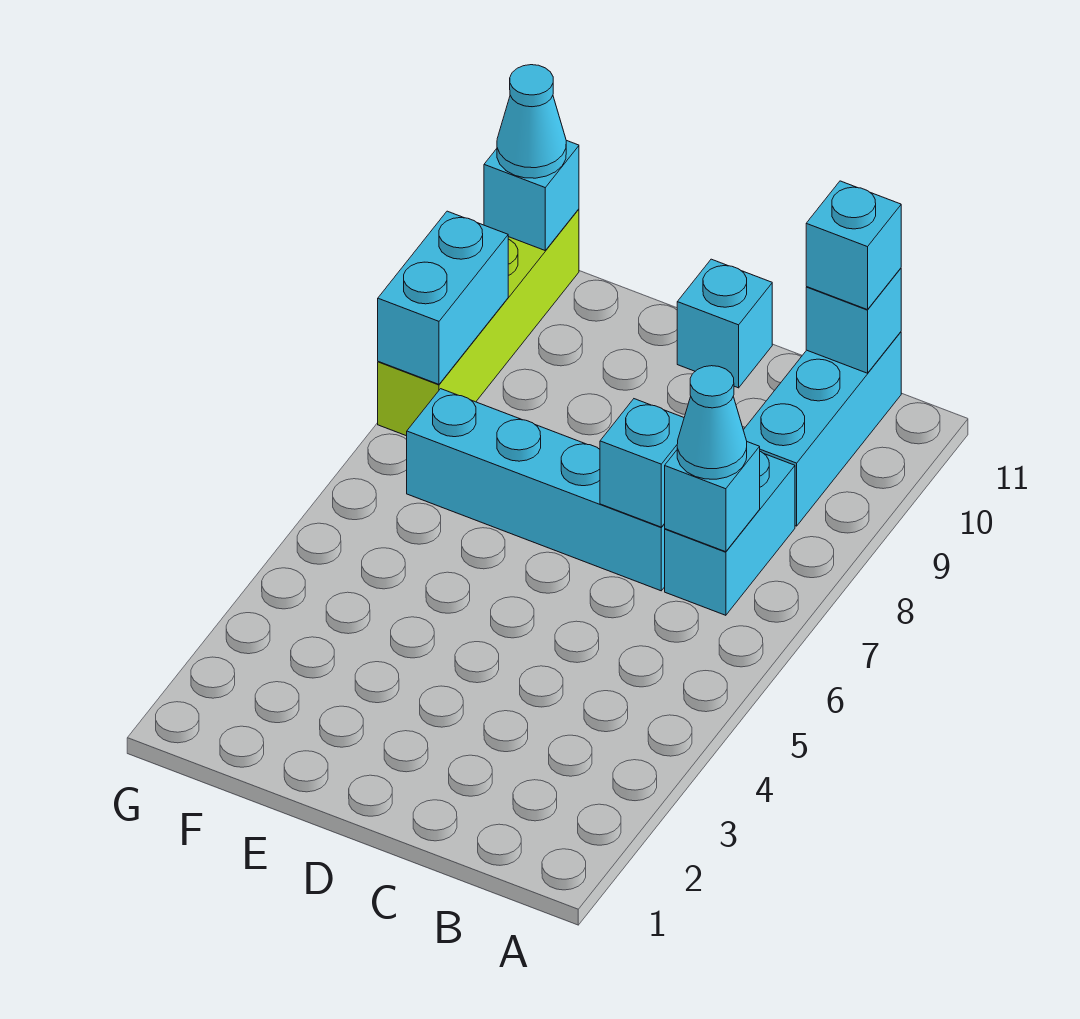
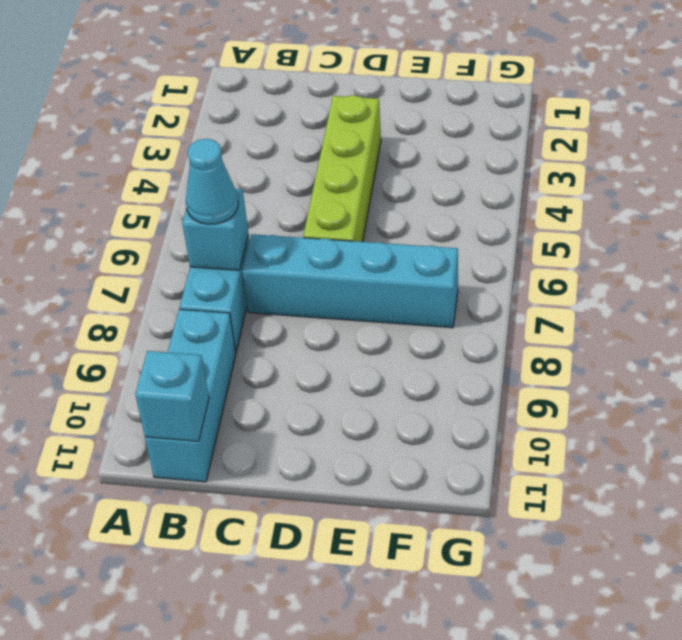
lime brick D3:D6 level 1 -> lime brick G8:G11 level 1
none -> cyan brick D11 level 1
none -> cyan brick C7 level 2
none -> cyan brick G8:G9 level 2

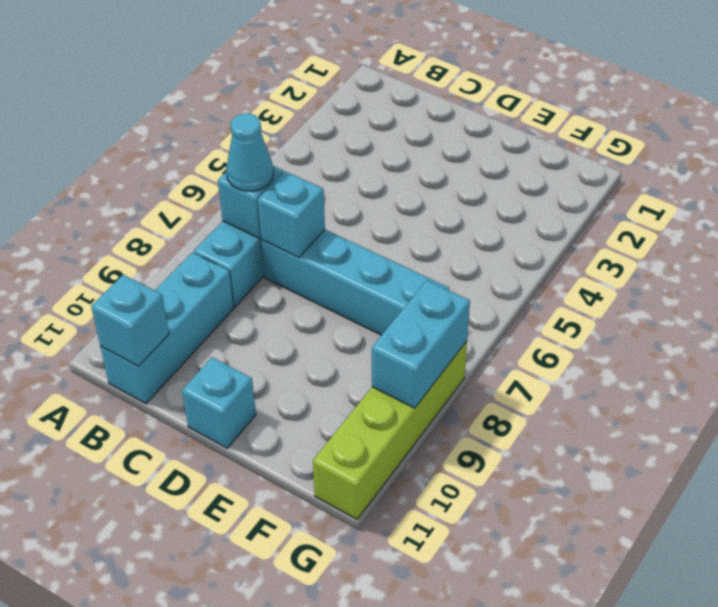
none -> cyan brick G11 level 2
none -> cyan brick B11 level 3
none -> cyan cone G11 level 3

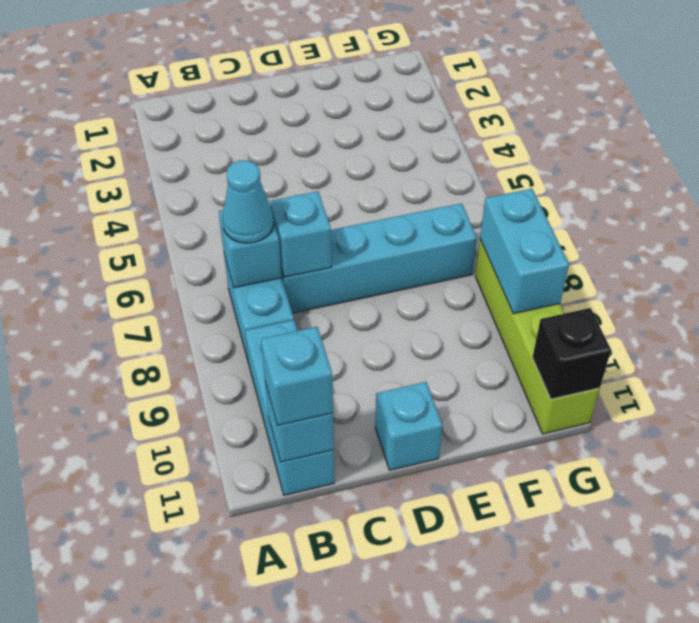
black brick G11 level 2 -> cyan brick G11 level 2
none -> cyan cone G11 level 3

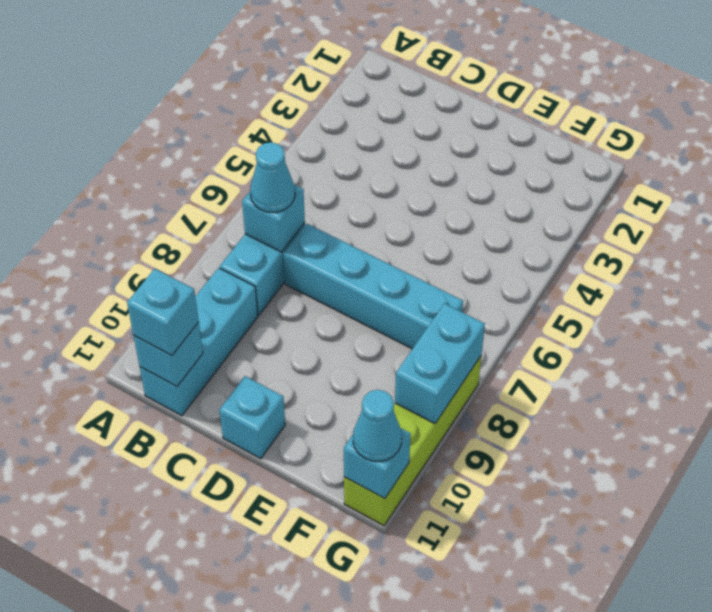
none -> cyan brick C7 level 2

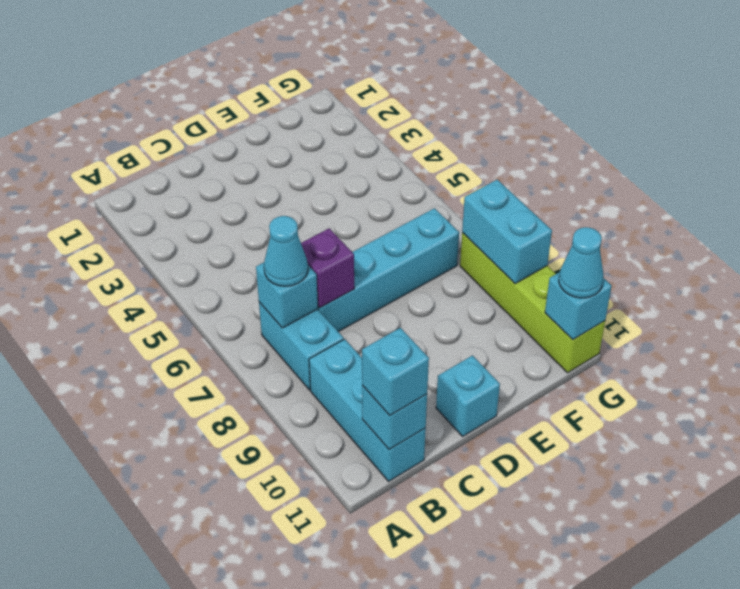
purple brick C7 level 2 -> cyan brick C7 level 2

